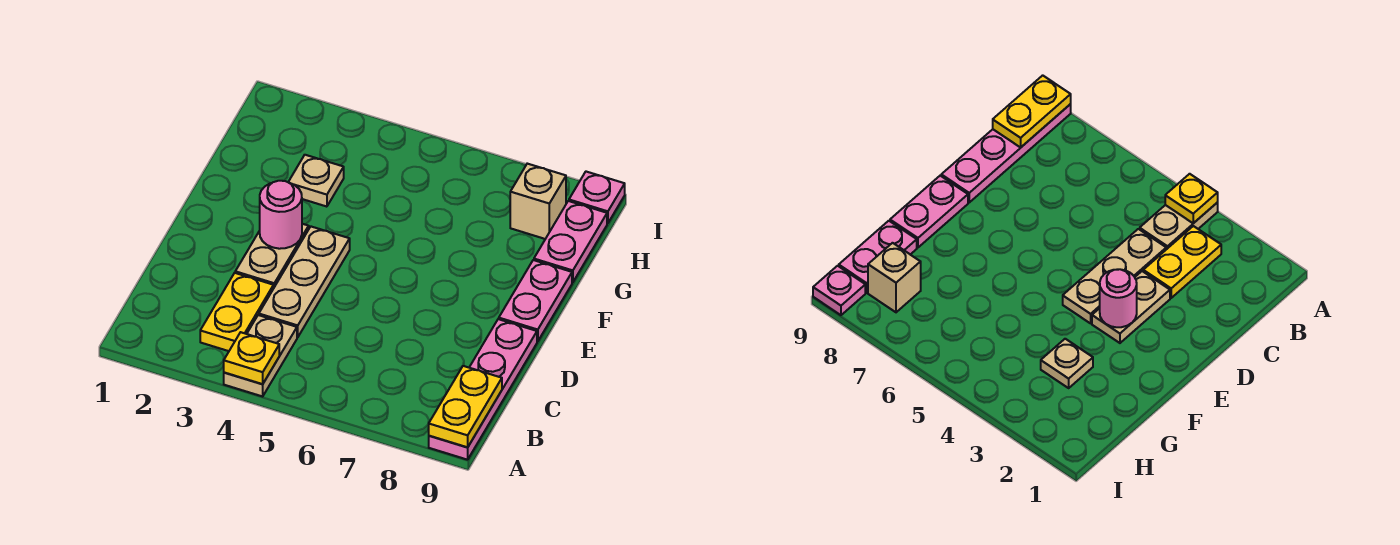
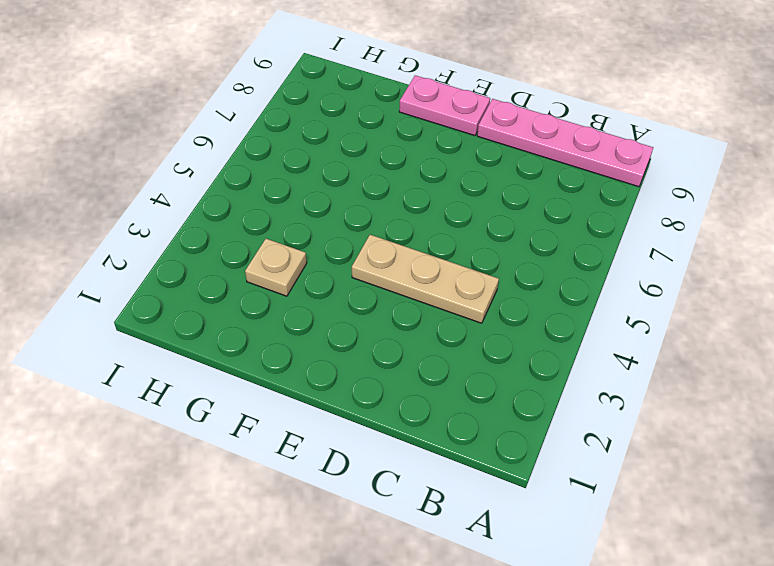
none -> tan plate A4:B4 level 1
none -> yellow plate B3:C3 level 1
none -> tan plate D3:E3 level 1

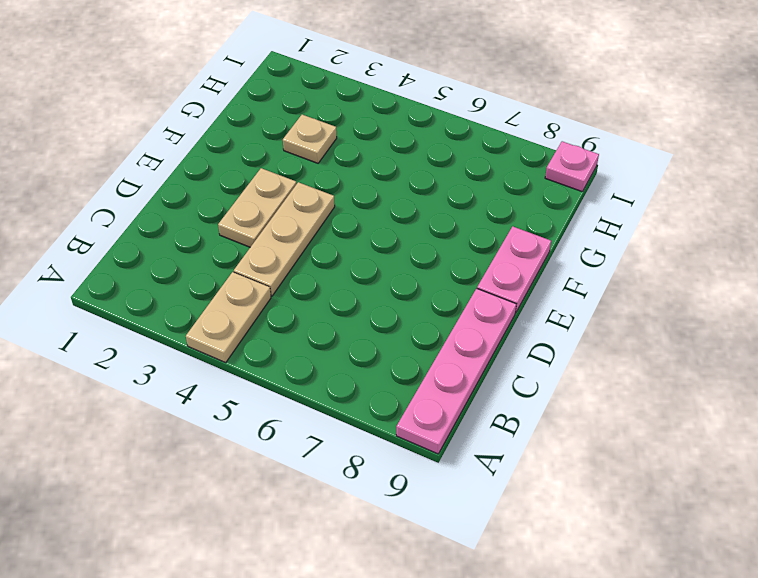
none -> yellow plate B3:C3 level 1
none -> pink plate G9:H9 level 1
none -> tan brick H8 level 1

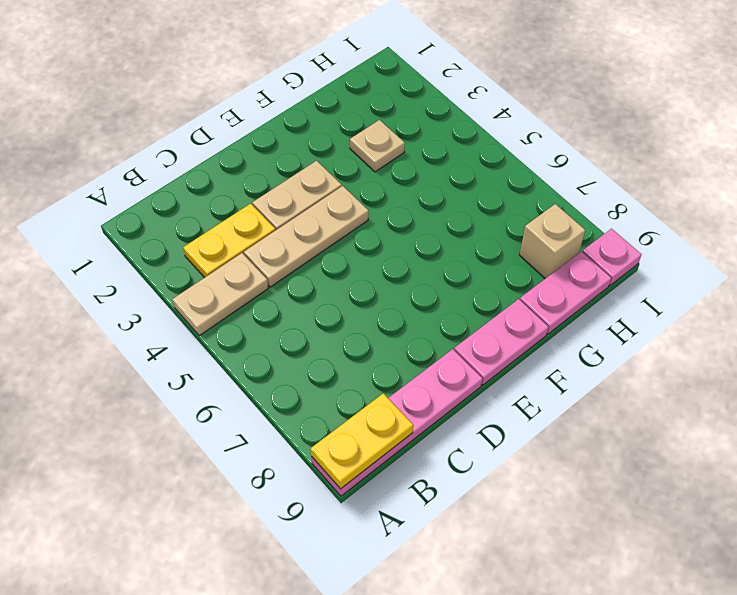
none -> yellow plate A4 level 2
none -> pink round brick E3 level 2

